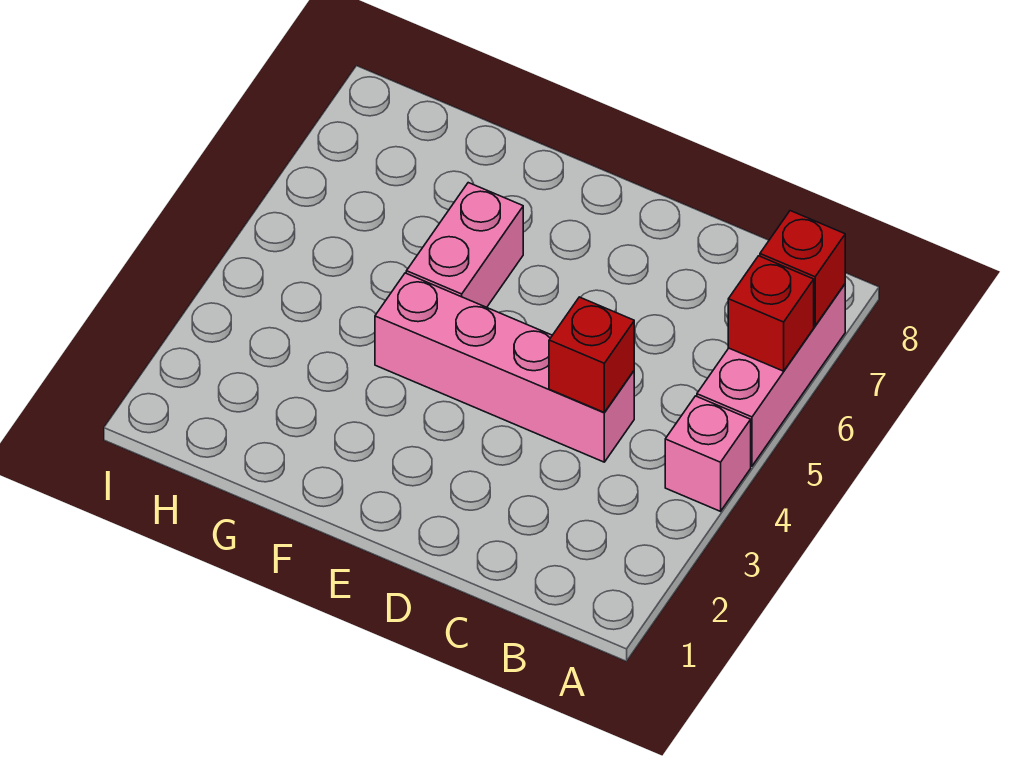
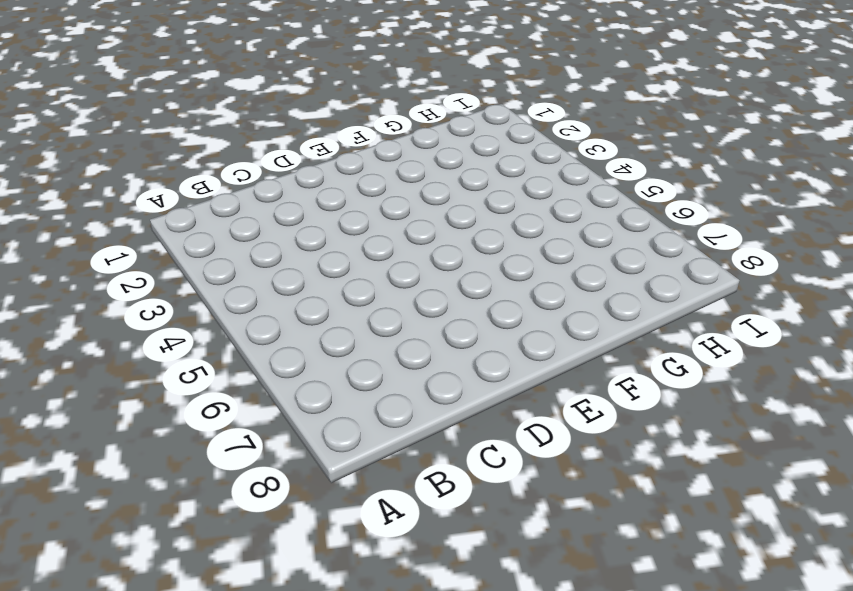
none -> pink brick A4 level 1
none -> pink brick A5:A7 level 1

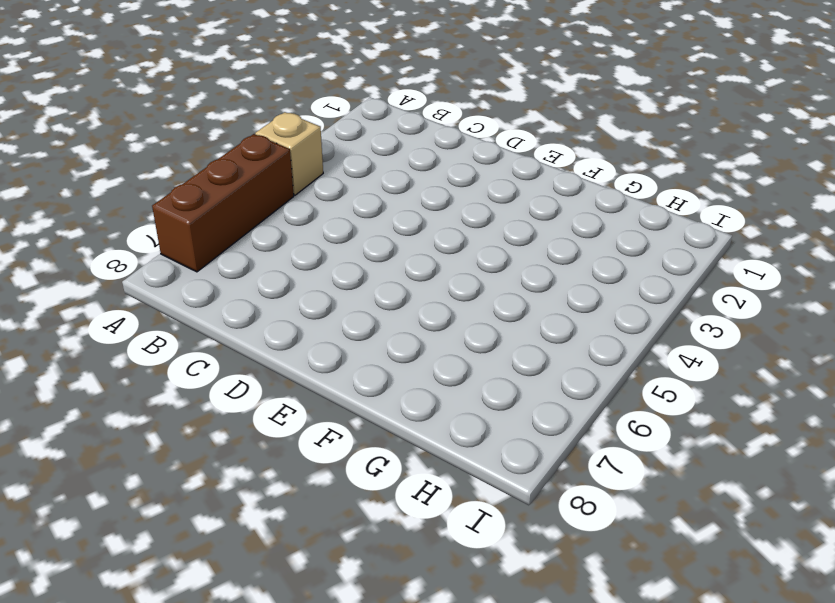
tan brick A4 level 1 -> pink brick A4 level 1
brown brick A5:A7 level 1 -> pink brick A5:A7 level 1
none -> pink brick C4:F4 level 1
none -> pink brick F5:F6 level 1

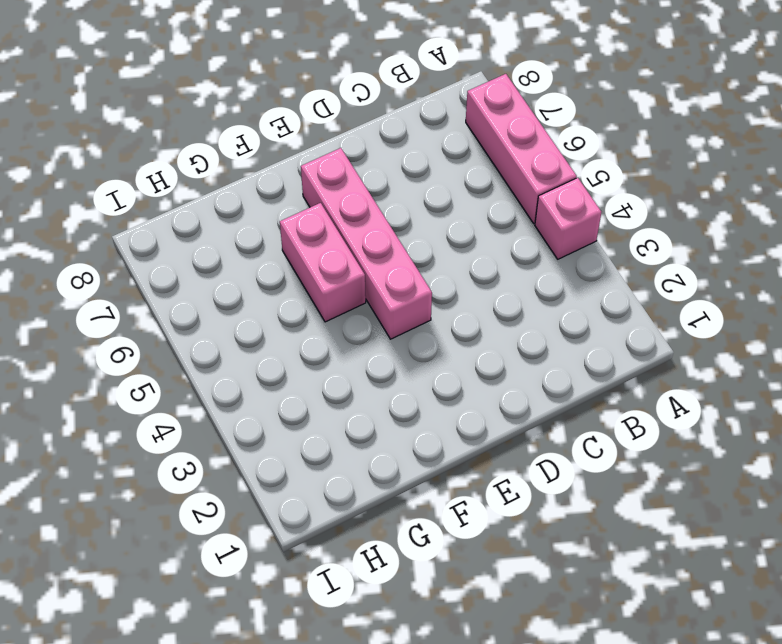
pink brick E4:E7 level 1 -> pink brick C4:F4 level 1
none -> red brick A6 level 2
none -> red brick A7 level 2

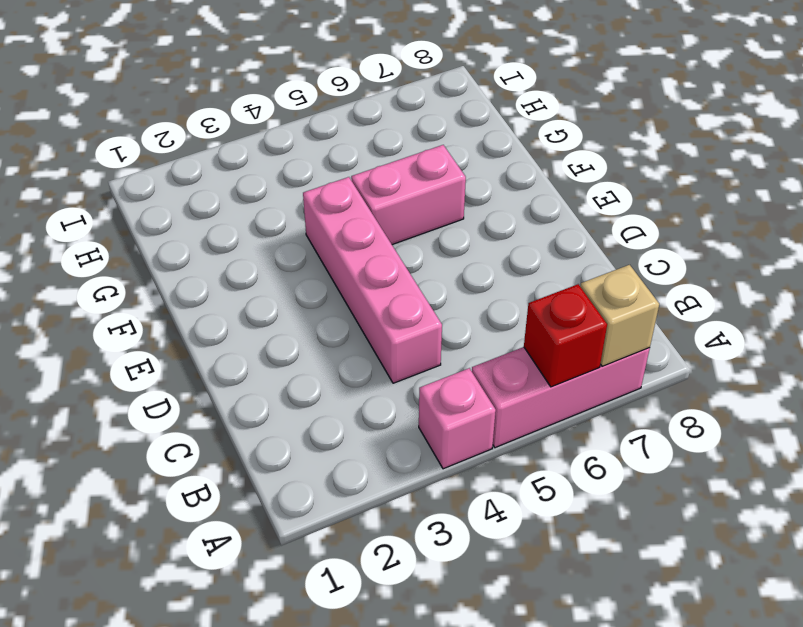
tan brick A7 level 2 -> red brick A7 level 2
none -> red brick C4 level 2

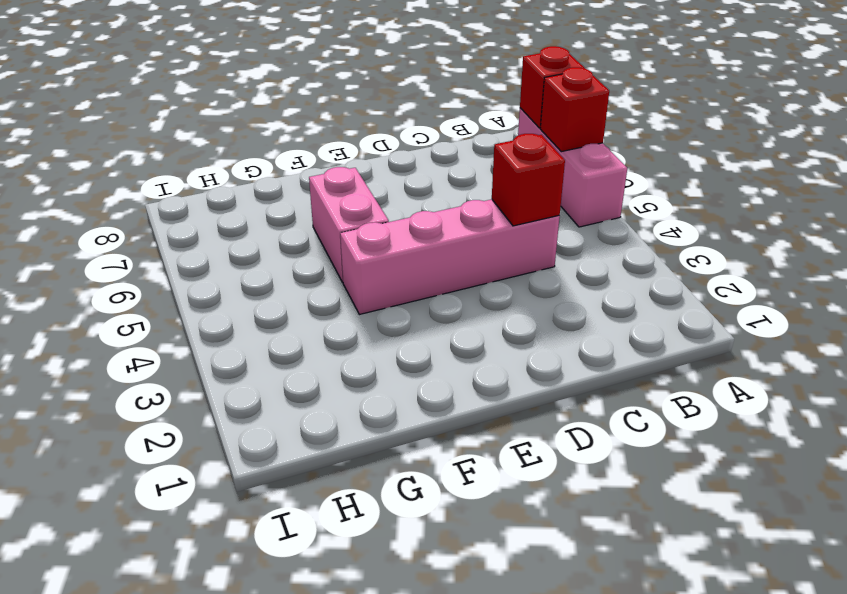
none -> pink brick A4 level 1

